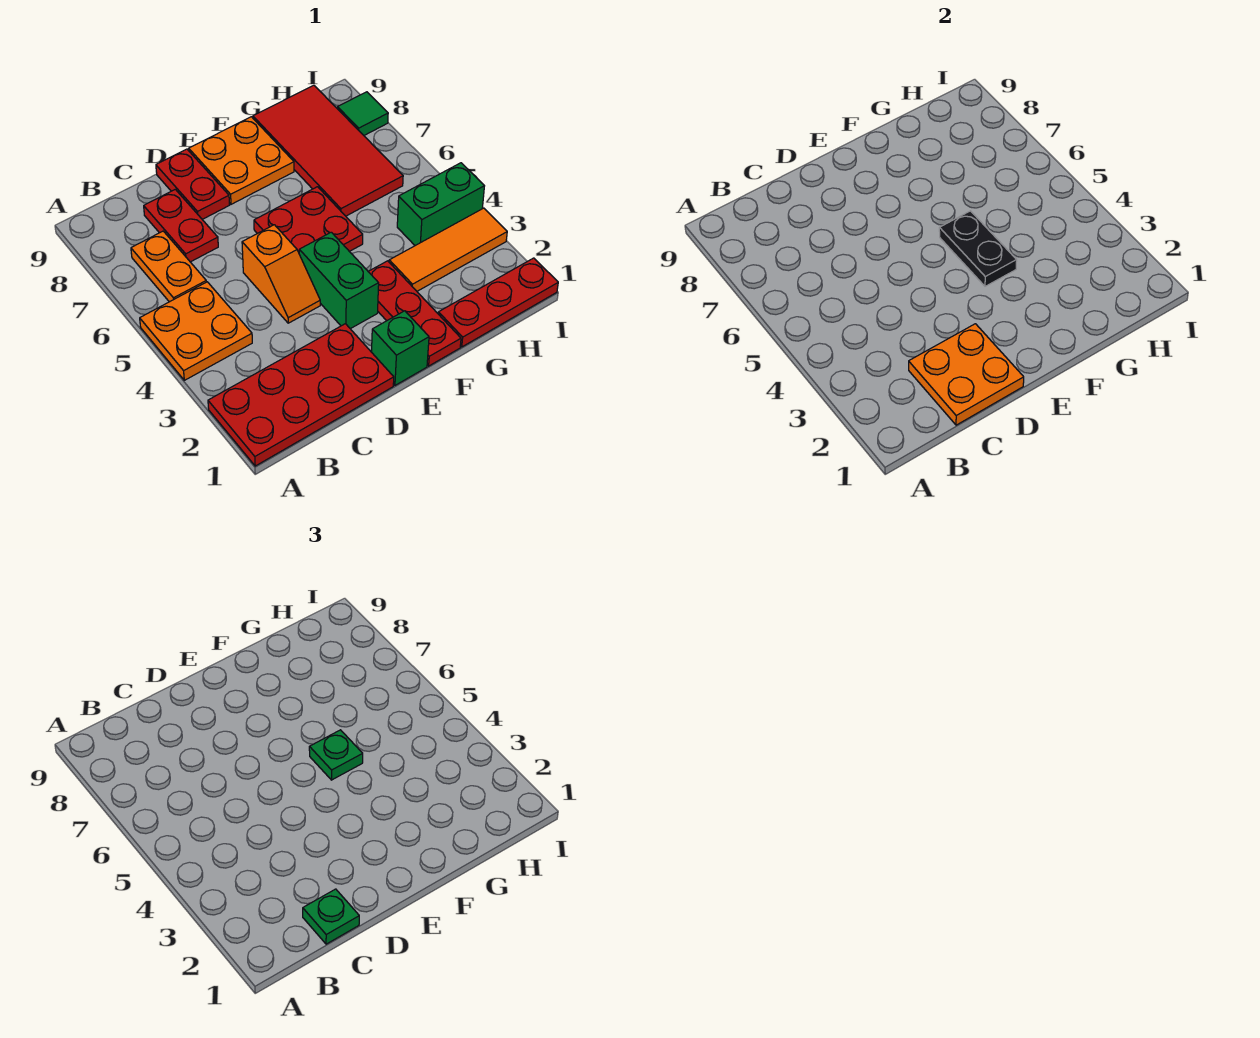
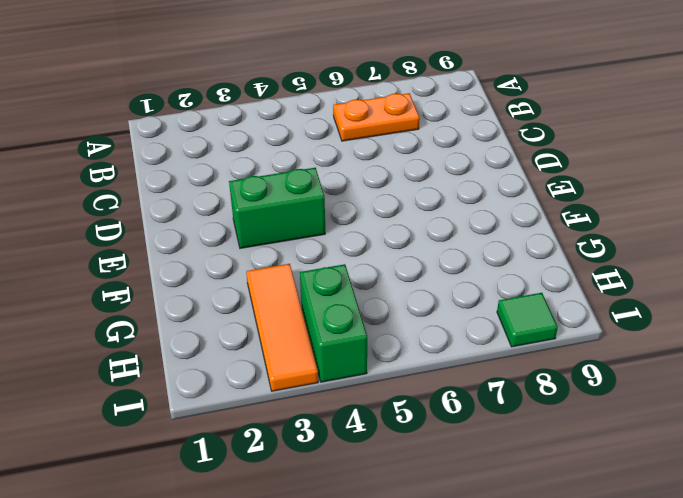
none -> red plate A1:D2 level 1
none -> orange plate A4:B5 level 1
none -> red plate C7:C8 level 1

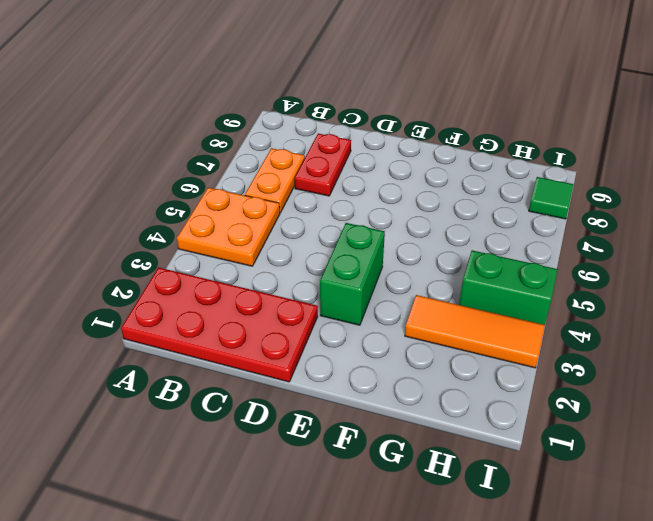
none -> orange slope D4:D5 level 1 top 5
none -> red plate D8:D9 level 1
none -> green brick E1 level 1

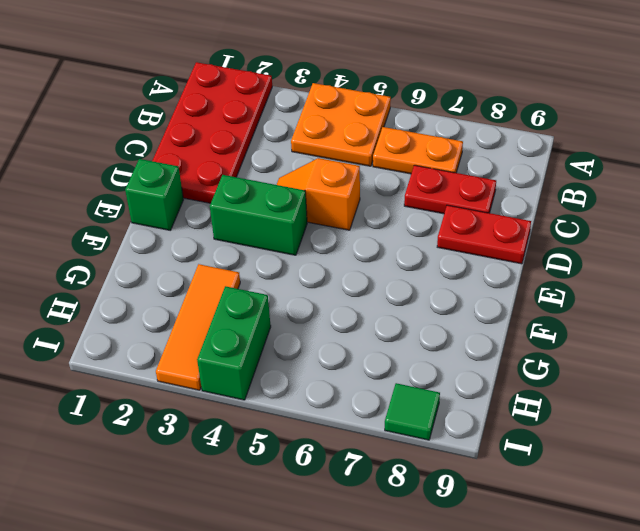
none -> red plate E5:F6 level 1
none -> orange plate E8:F9 level 1
none -> red plate F1:F3 level 1

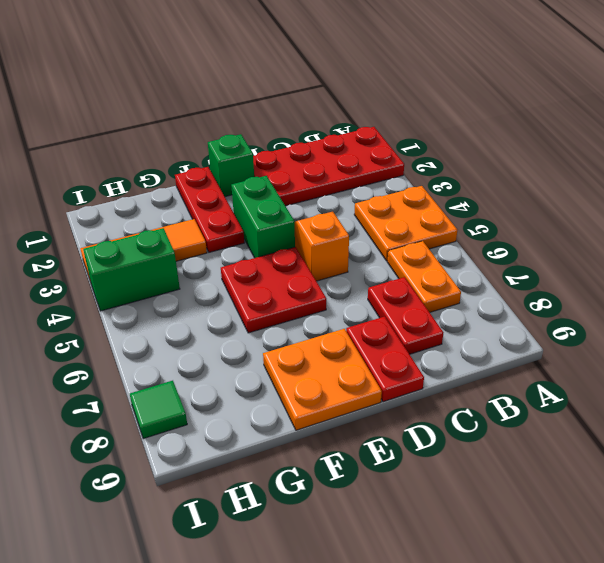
none -> red plate G1:I1 level 1
none -> red tile G6:H9 level 1
none -> orange plate C1:D2 level 2

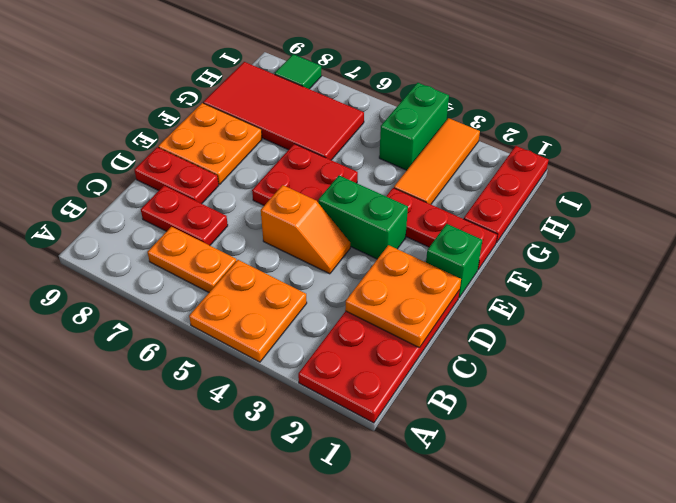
none -> black plate F4:F5 level 2
none -> green plate C1 level 3
none -> green plate F5 level 3

